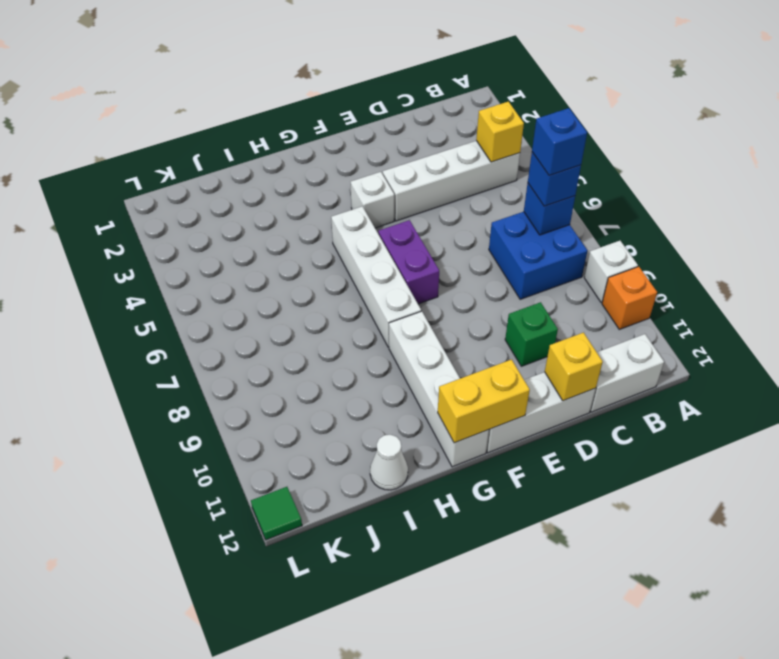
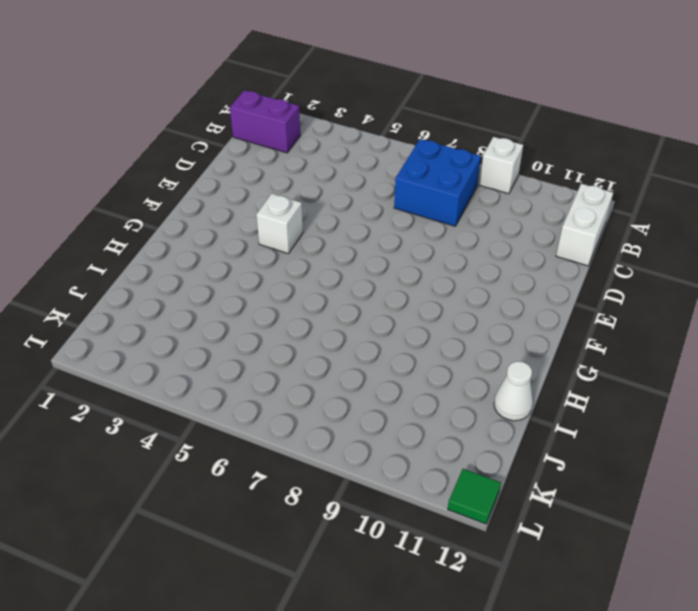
purple brick B1:B2 level 1 -> purple brick F6:F7 level 1
none -> orange brick A10 level 1
none -> white brick B4:E4 level 1
none -> green brick D10 level 1

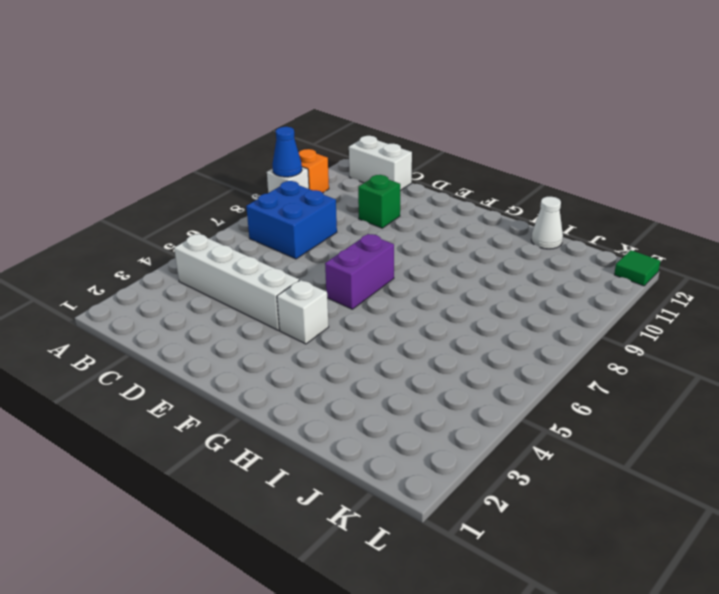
blue cone A9 level 2 -> none
none -> white brick D12:F12 level 1
none -> white brick G5:G8 level 1
none -> white brick G9:G12 level 1

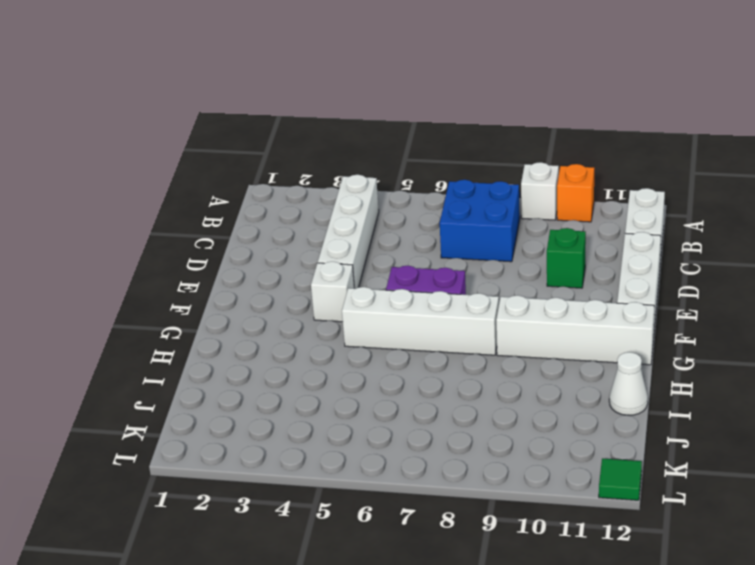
none -> yellow brick B4 level 2
none -> blue brick B7 level 2
none -> yellow brick D12 level 2

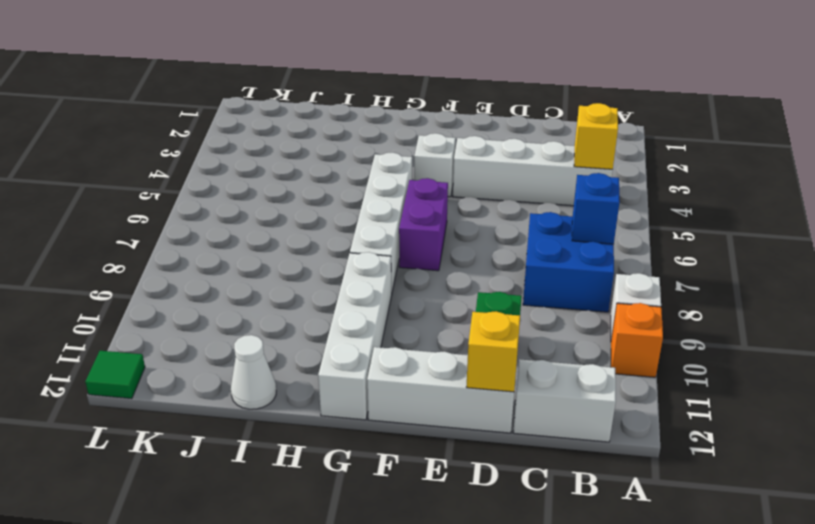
none -> yellow brick F12:G12 level 2
none -> blue brick B7 level 3
none -> blue brick B7 level 4

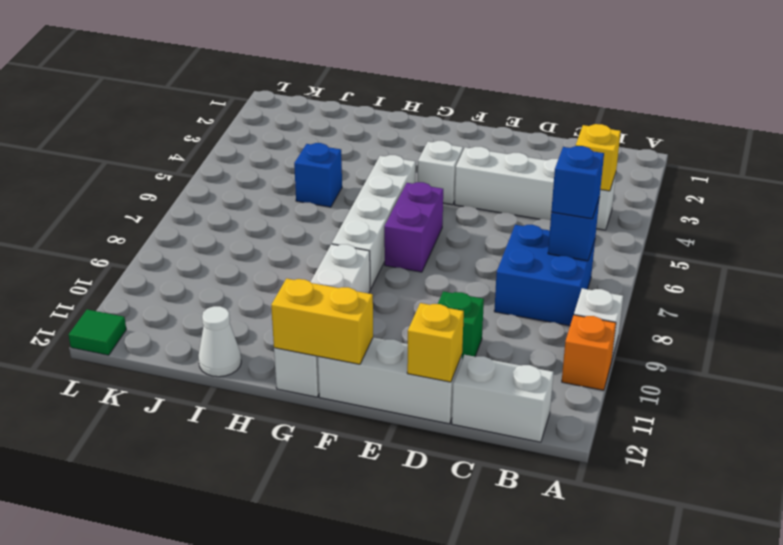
blue brick I5 level 1 -> blue brick B7 level 4

